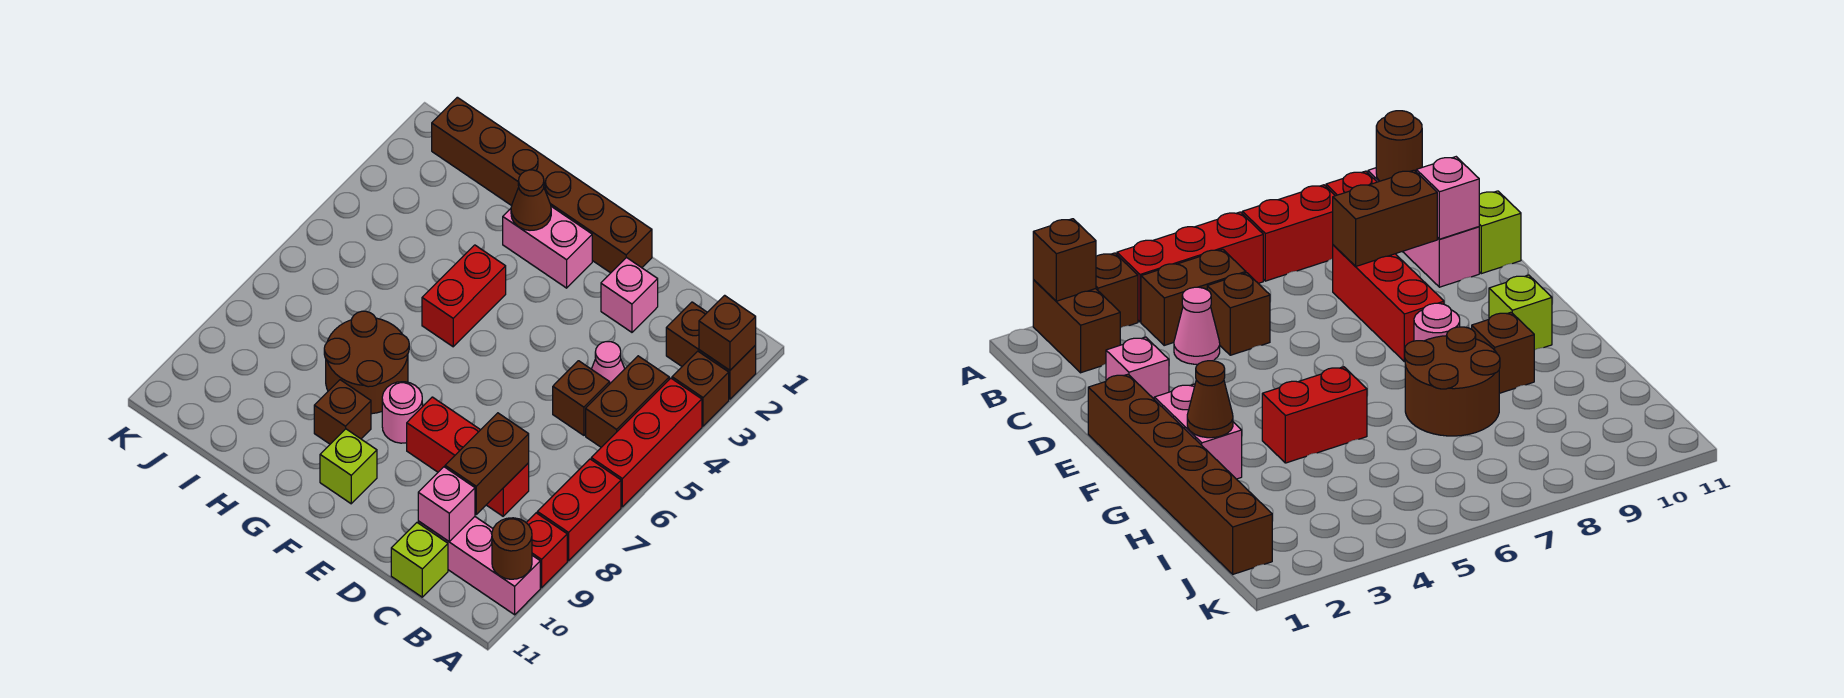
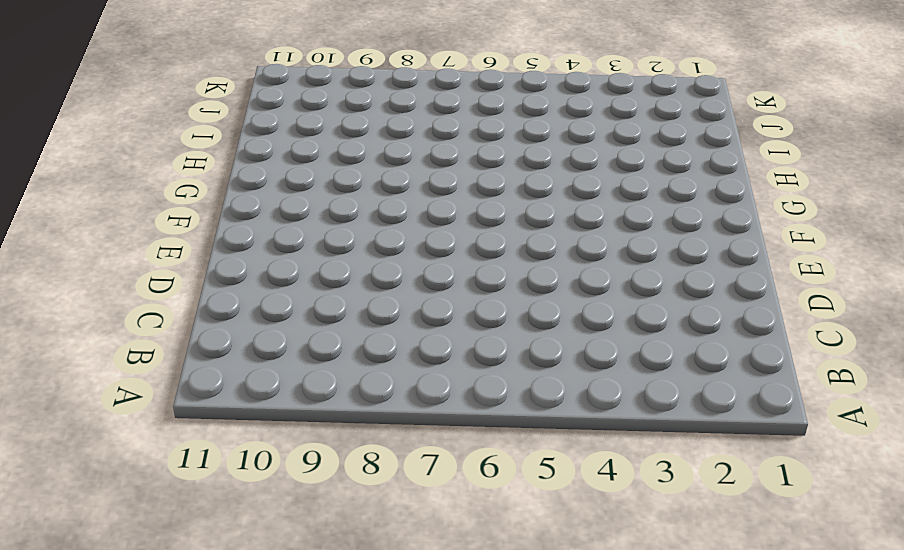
none -> brown brick A2:B2 level 1
none -> brown brick A3 level 1
none -> red brick A4:A6 level 1

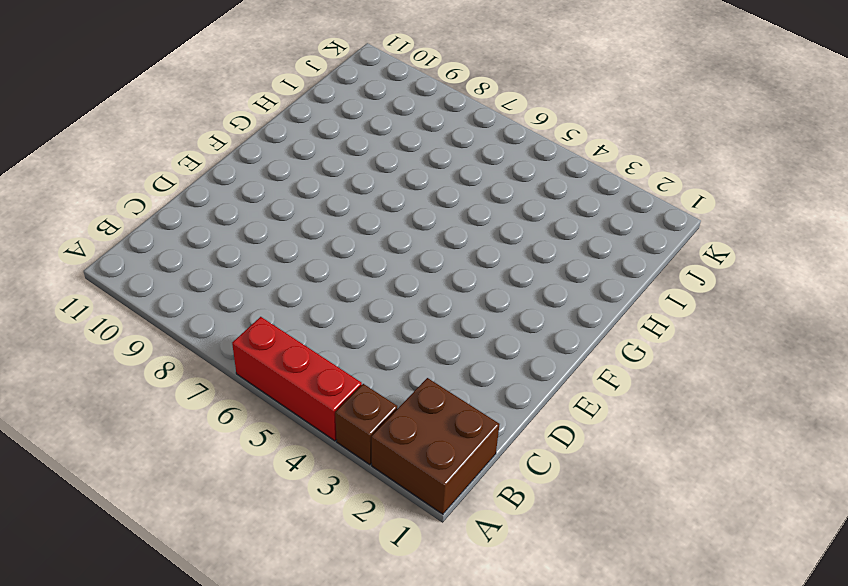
brown brick A1:B2 level 1 -> brown brick A2:B2 level 1
none -> red brick A7:A8 level 1
none -> red brick A9 level 1
none -> pink brick A10:C10 level 1

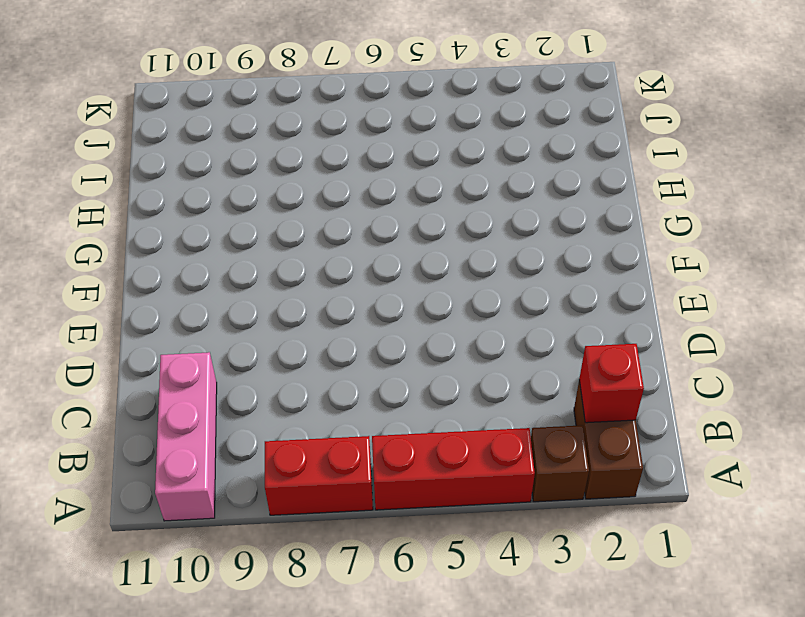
red brick B2 level 2 -> red brick A9 level 1
none -> brown brick B4:B5 level 1
none -> pink cone C4 level 1
none -> brown brick C5 level 1

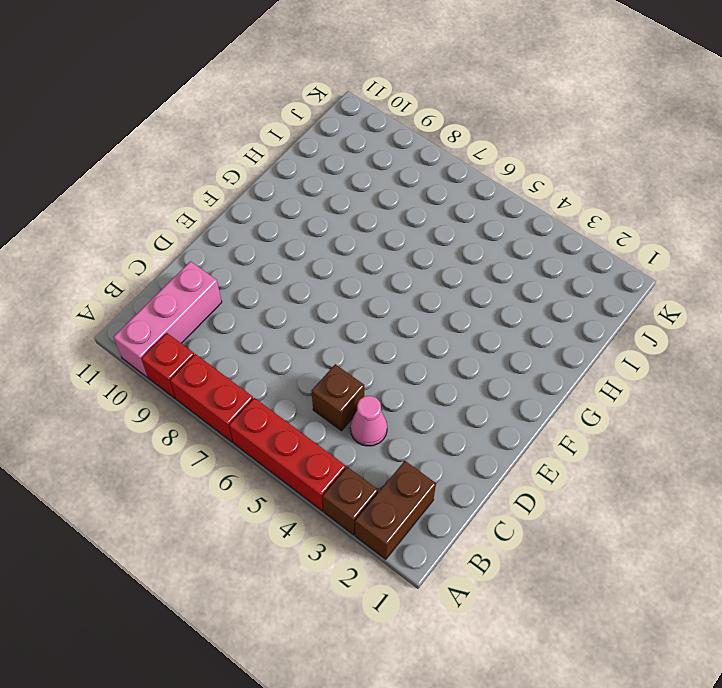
none -> brown brick B4:B5 level 1
none -> red brick C8:E8 level 1
none -> lime brick C11 level 1

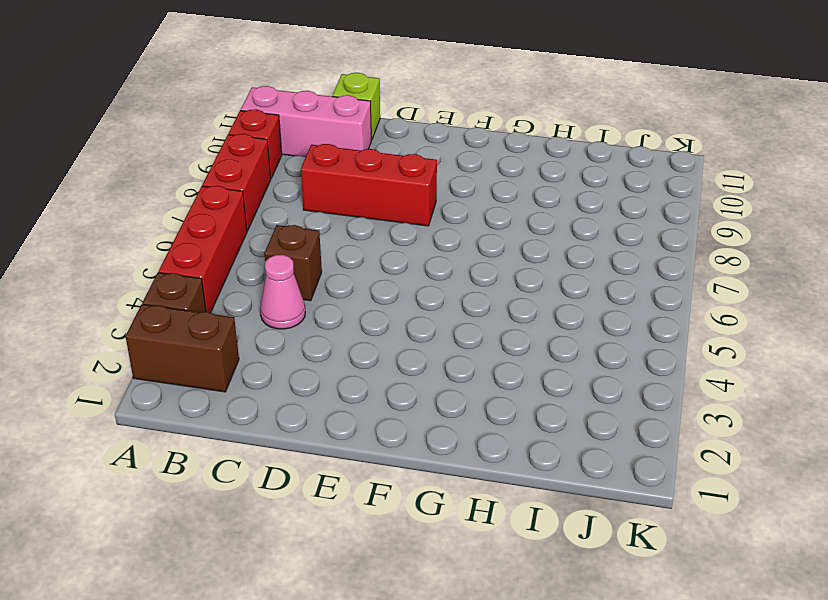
none -> brown brick B4:B5 level 1
none -> pink brick D2 level 1
none -> brown brick E1:J1 level 1

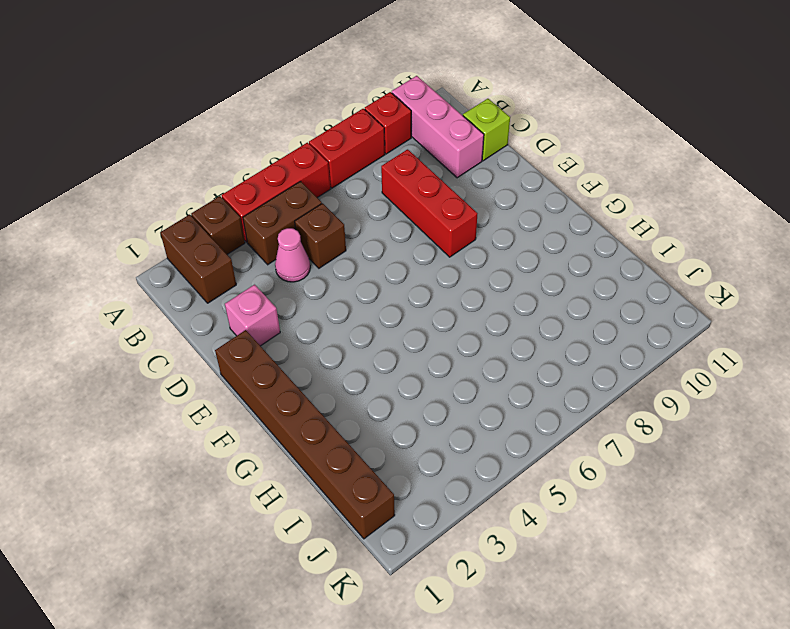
none -> pink brick F2:G2 level 1
none -> pink round brick F8 level 1
none -> lime brick F10 level 1

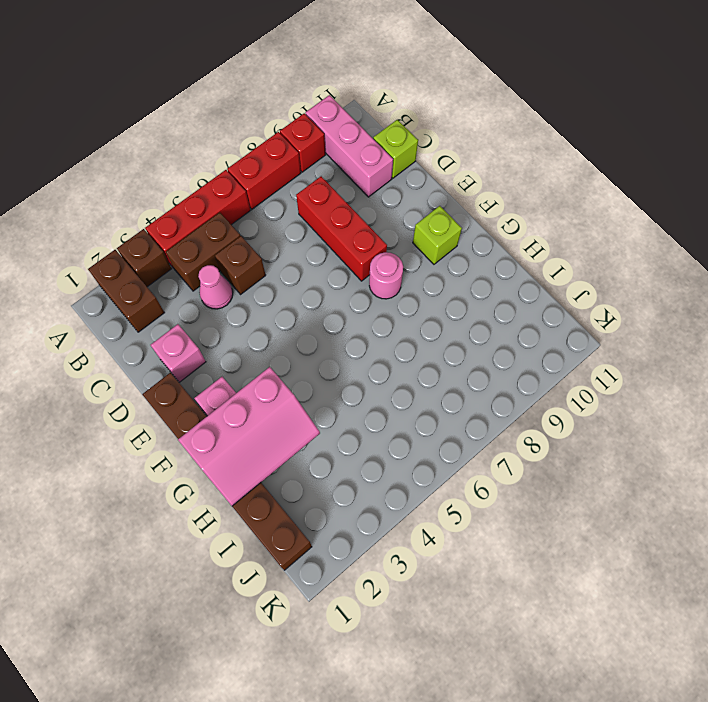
pink slope G1:H3 level 2 top G -> brown cone G2 level 2
none -> red brick G4:G5 level 1
none -> brown round brick G7:H8 level 1
none -> brown brick G9 level 1

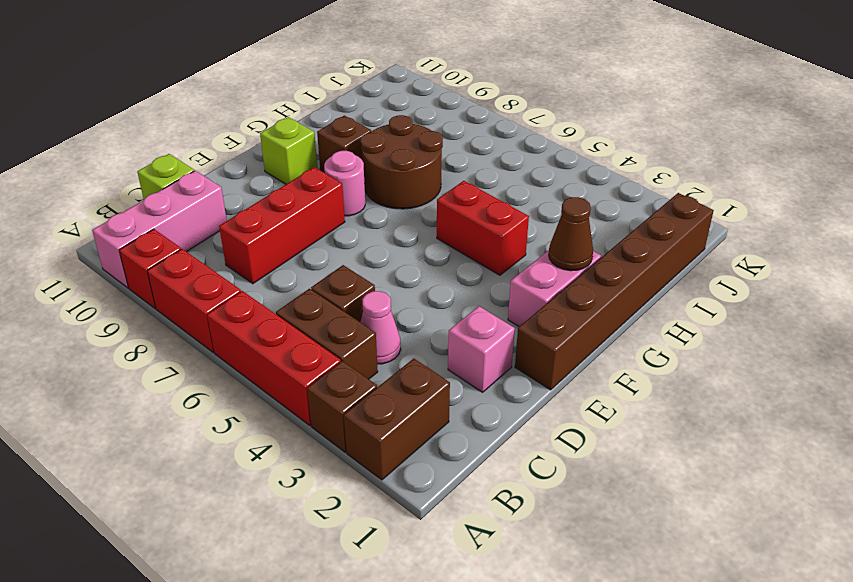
none -> brown brick A2 level 2
none -> brown round brick A10 level 2
none -> brown brick C8:C9 level 2

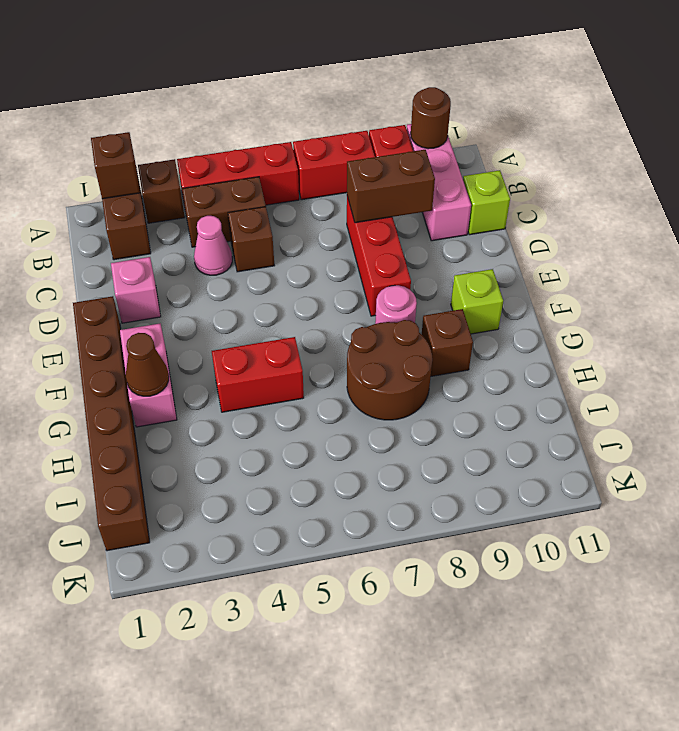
none -> pink brick C10 level 2

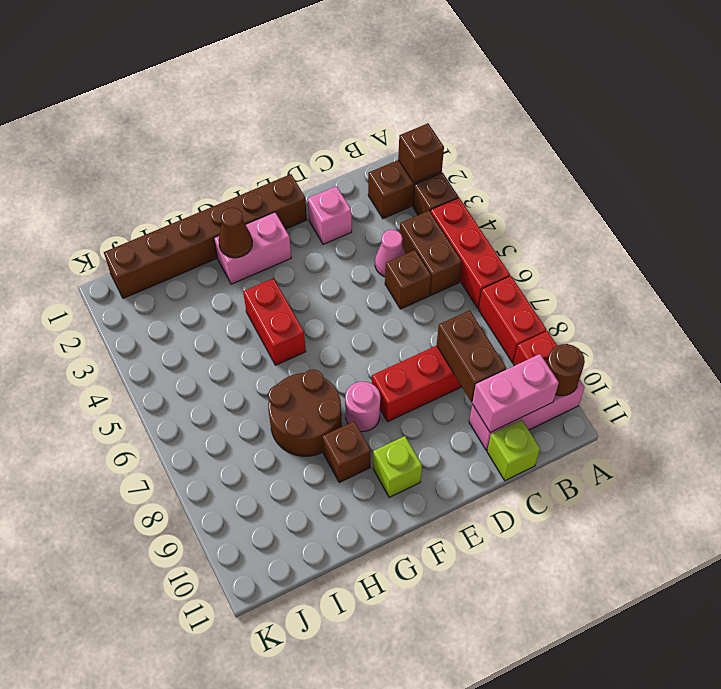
pink brick B10:C10 level 2 -> pink brick C10 level 2

